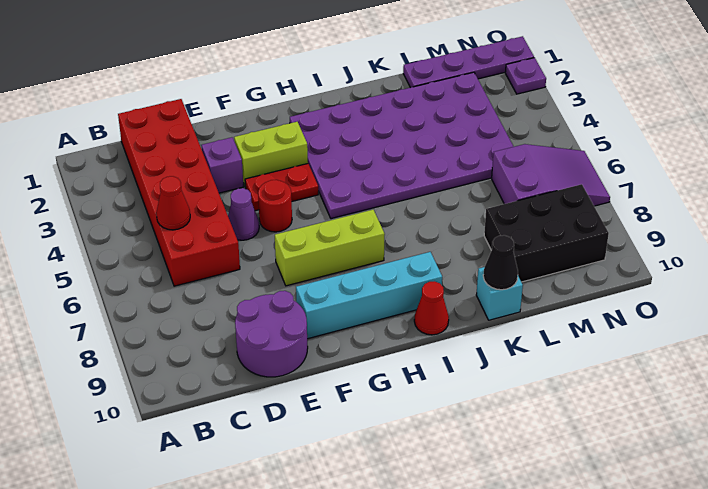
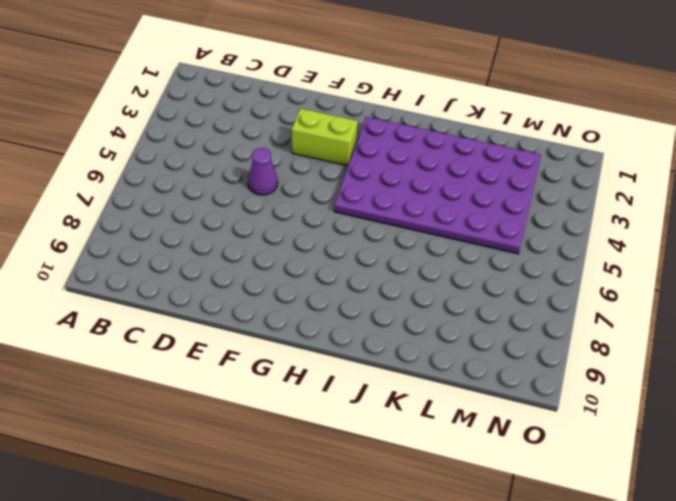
none -> red brick C1:D6 level 1
none -> purple round brick D9:E10 level 1
none -> purple brick E3 level 1

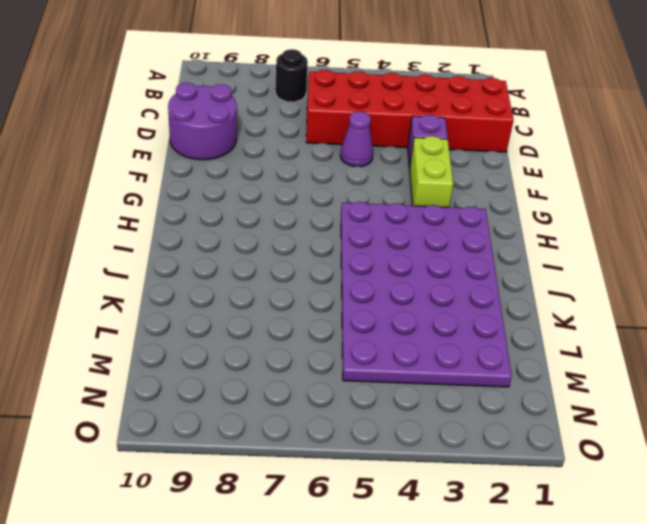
black round brick B7 level 1 -> none
none -> red plate F4:G4 level 1
none -> red round brick F5 level 1
none -> lime brick F7:H7 level 1

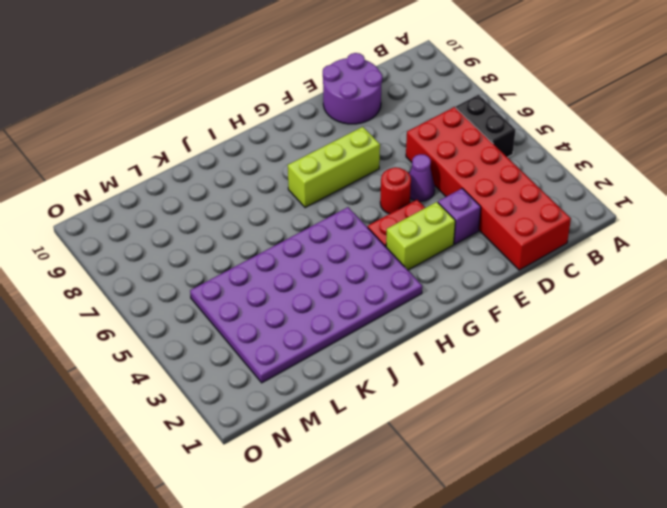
black brick B5:B6 level 1 -> none
none -> cyan brick F9:I9 level 1
none -> red cone I10 level 1
none -> cyan brick K10 level 1

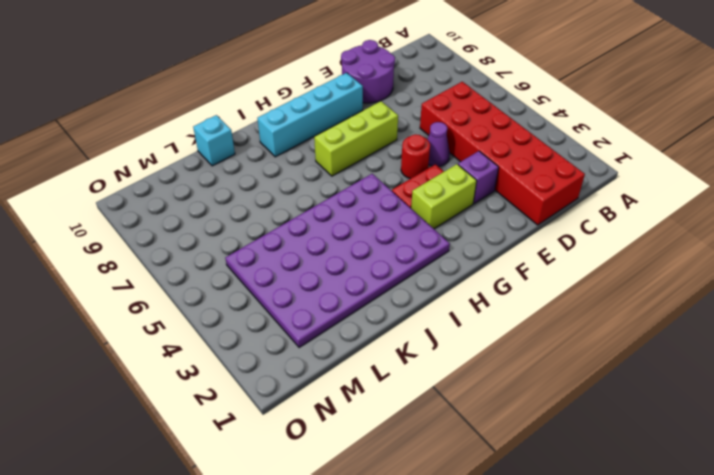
none -> red cone I10 level 1
none -> purple plate L1:O1 level 1
none -> black brick L8:N9 level 1

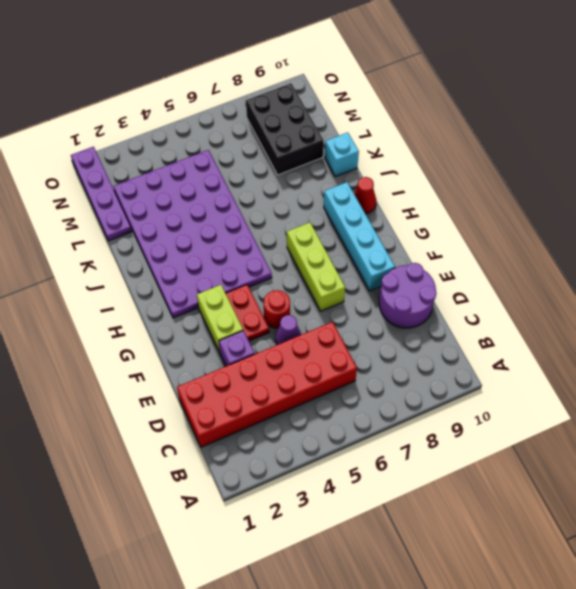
none -> purple slope M6:O7 level 1 top M
none -> purple plate O2 level 1
none -> red cone C5 level 2

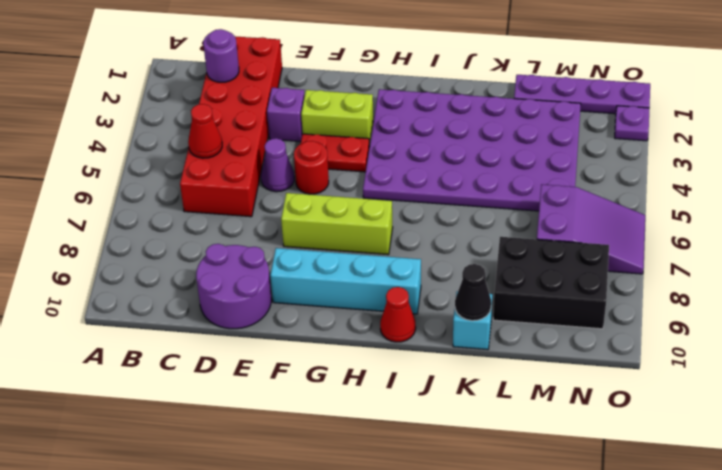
purple round brick C2 level 2 -> none

